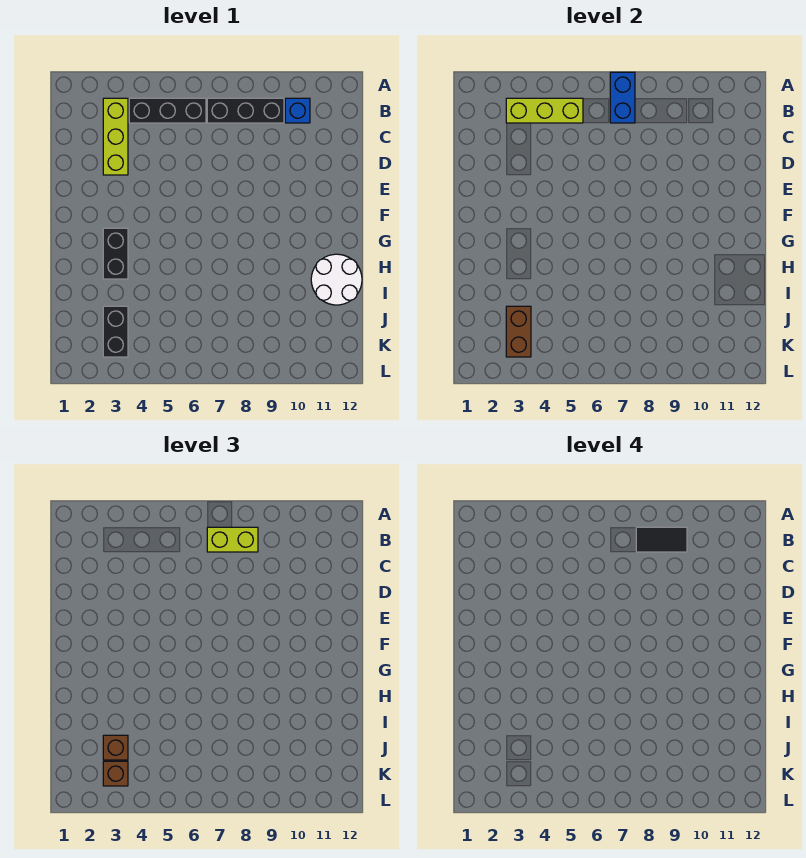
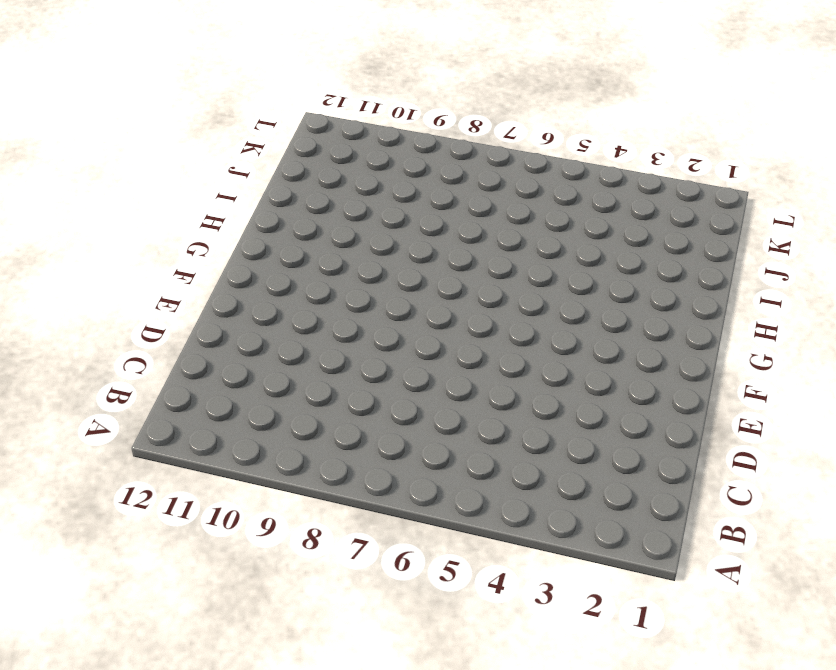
none -> lime brick B3:D3 level 1
none -> black brick B4:B6 level 1
none -> black brick B7:B9 level 1

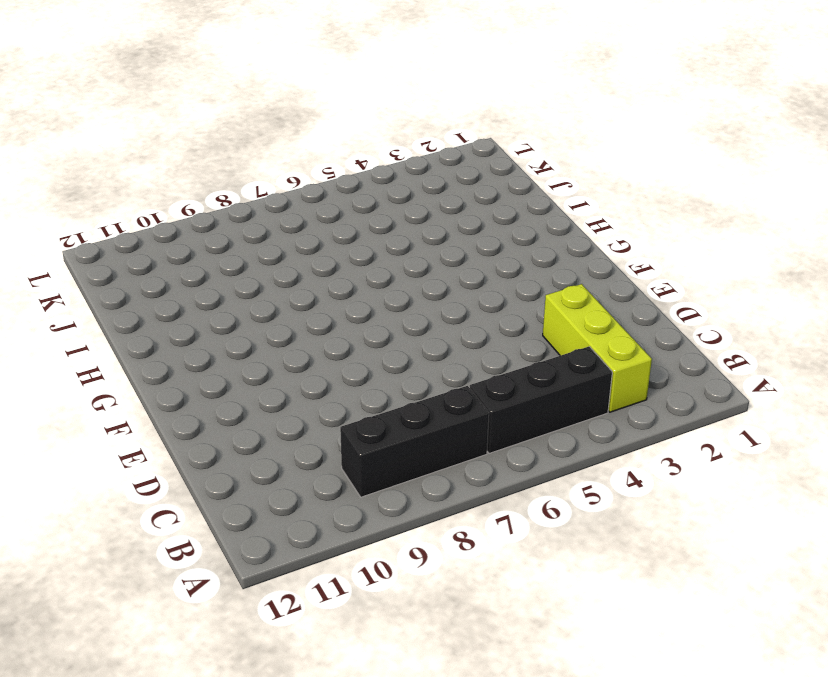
none -> blue brick B10 level 1
none -> black brick G3:H3 level 1
none -> white round brick H11:I12 level 1

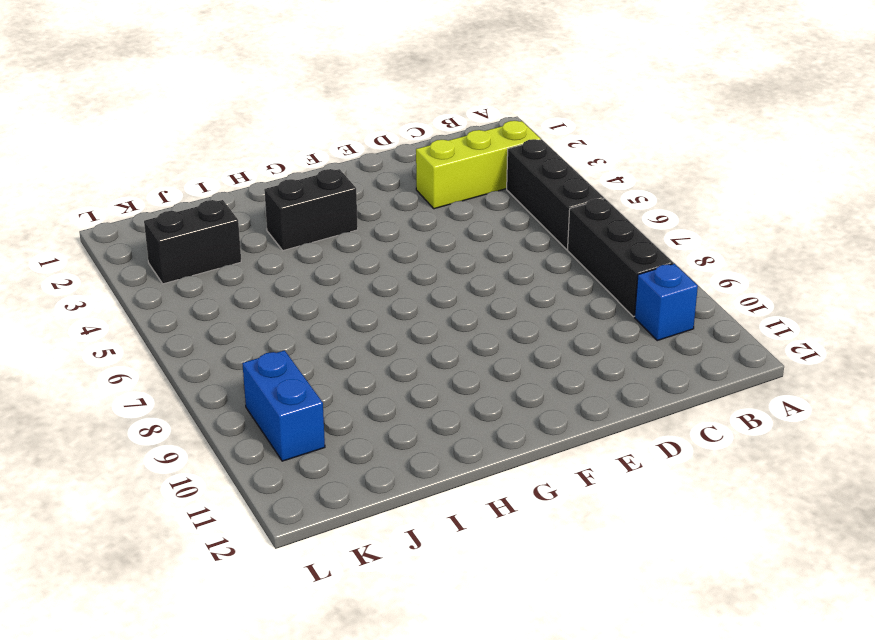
blue brick K9:K10 level 1 -> blue brick A7:B7 level 2
none -> white round brick H11:I12 level 1
none -> lime brick B3:B5 level 2
none -> brown brick J3:K3 level 2

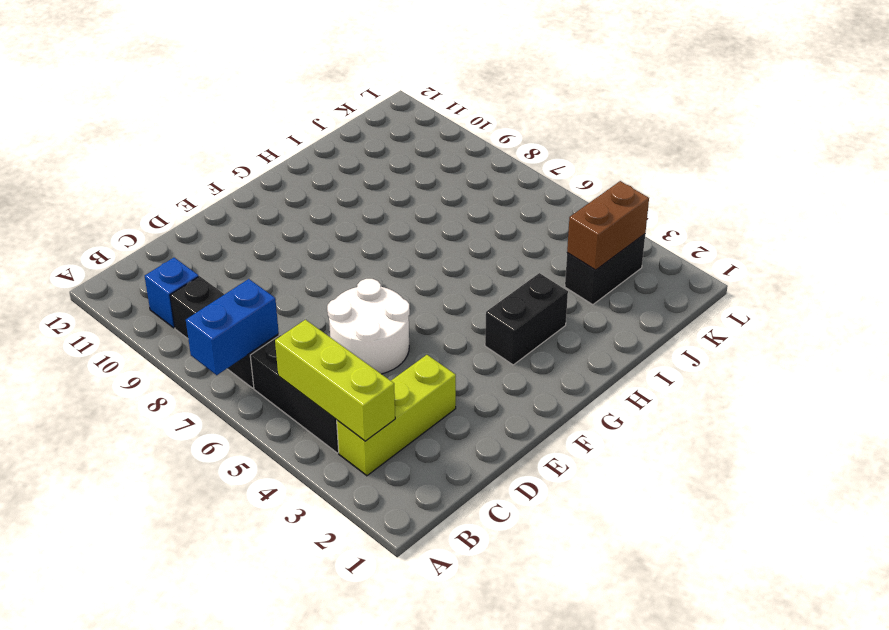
white round brick D5:E6 level 1 -> white round brick H11:I12 level 1
none -> lime brick B7:B8 level 3
none -> brown brick J3 level 3
none -> brown brick K3 level 3

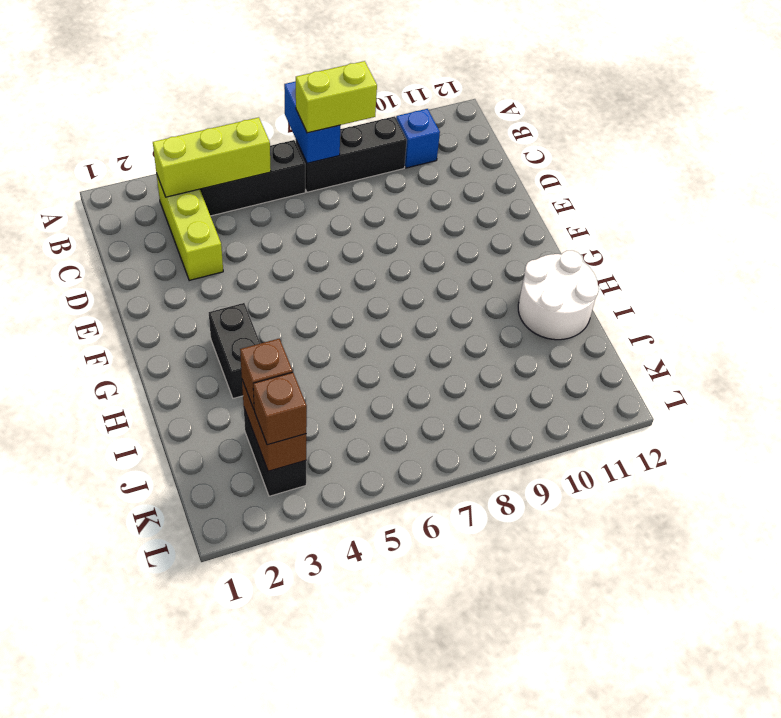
none -> black tile B8:B9 level 4

